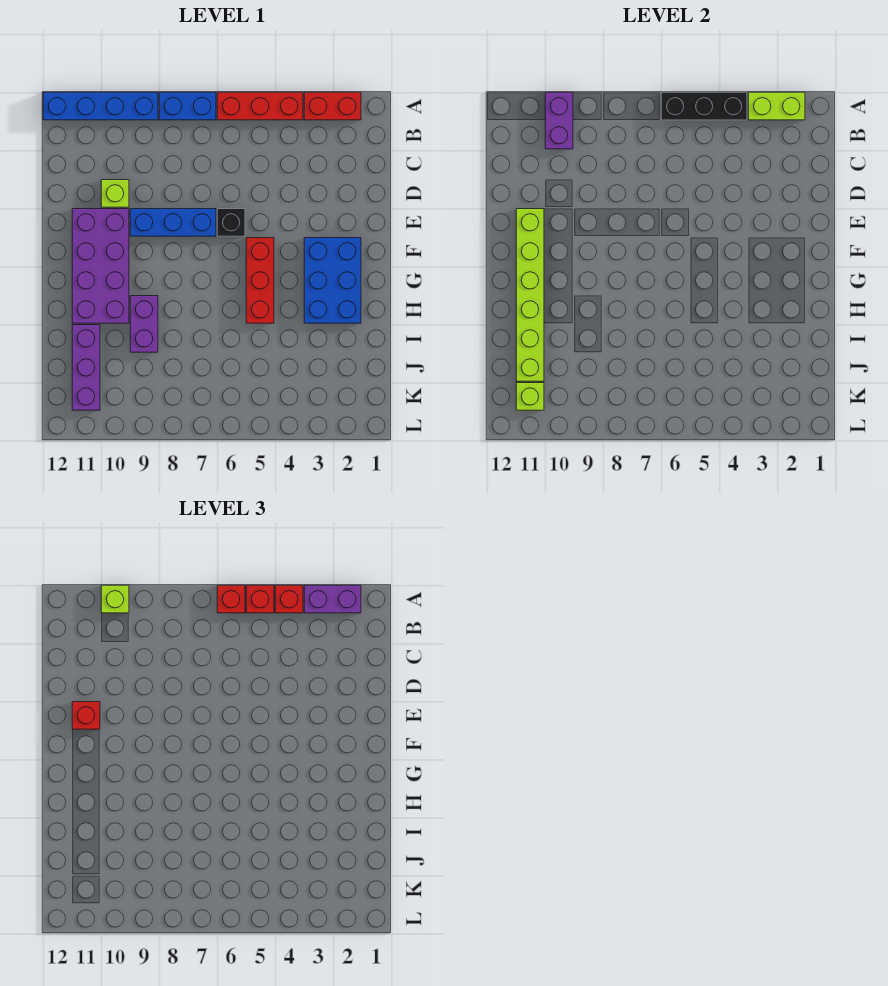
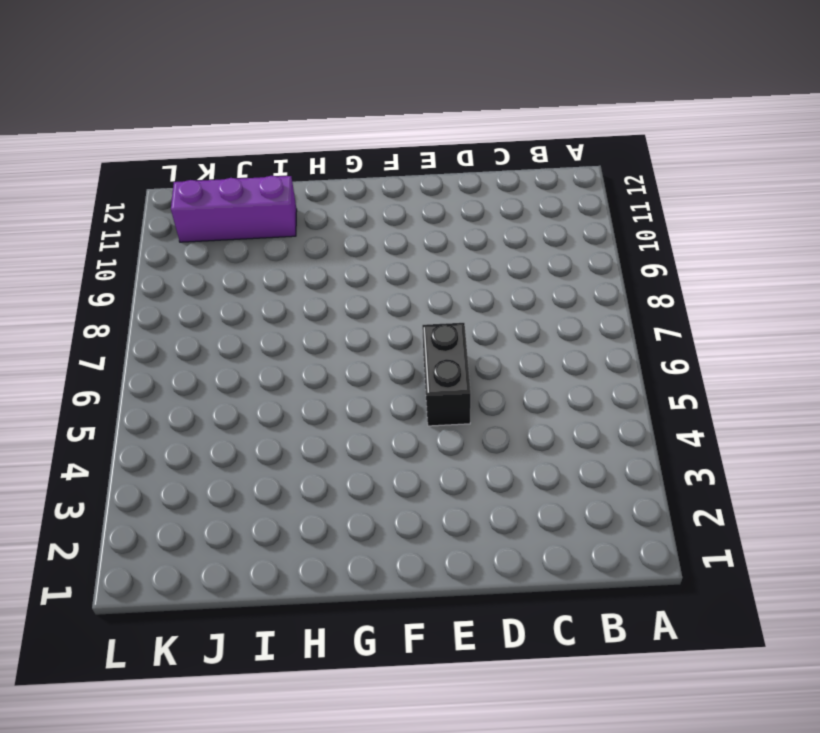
black brick E5:E6 level 1 -> black brick E6 level 1
none -> red brick A2:A3 level 1
none -> red brick A4:A6 level 1
none -> blue brick A7:A8 level 1

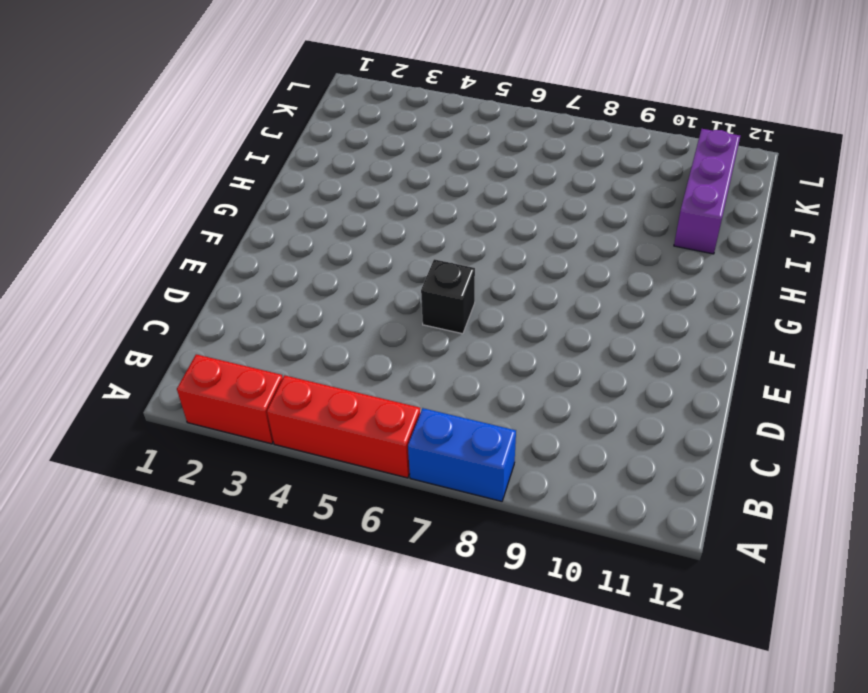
none -> blue brick A9:A12 level 1
none -> lime brick D10 level 1
none -> blue brick E7:E9 level 1

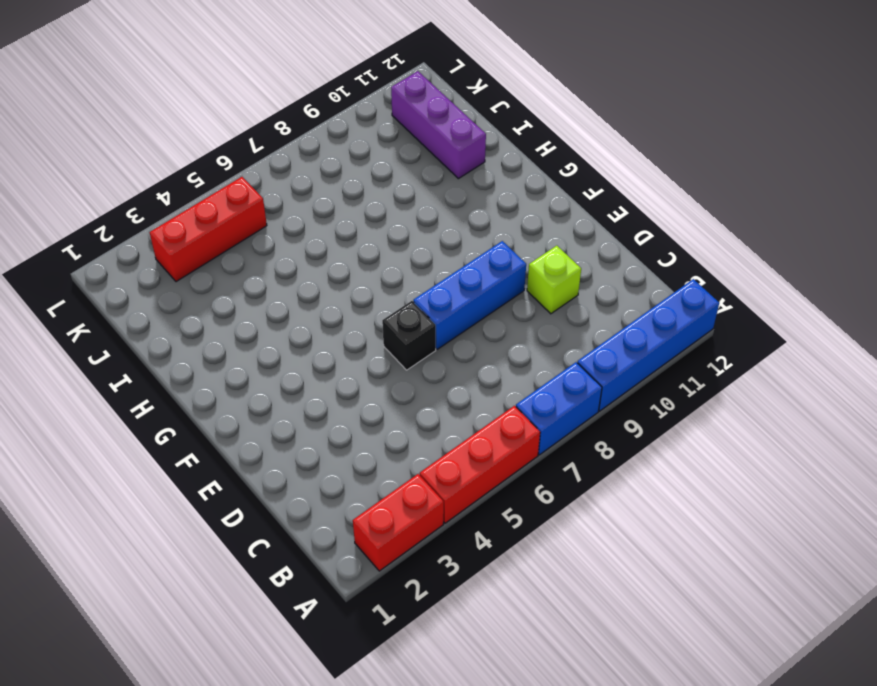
red brick K3:K5 level 1 -> red brick F5:H5 level 1
none -> purple brick E10:H11 level 1
none -> blue brick F2:H3 level 1
none -> purple brick H9:I9 level 1

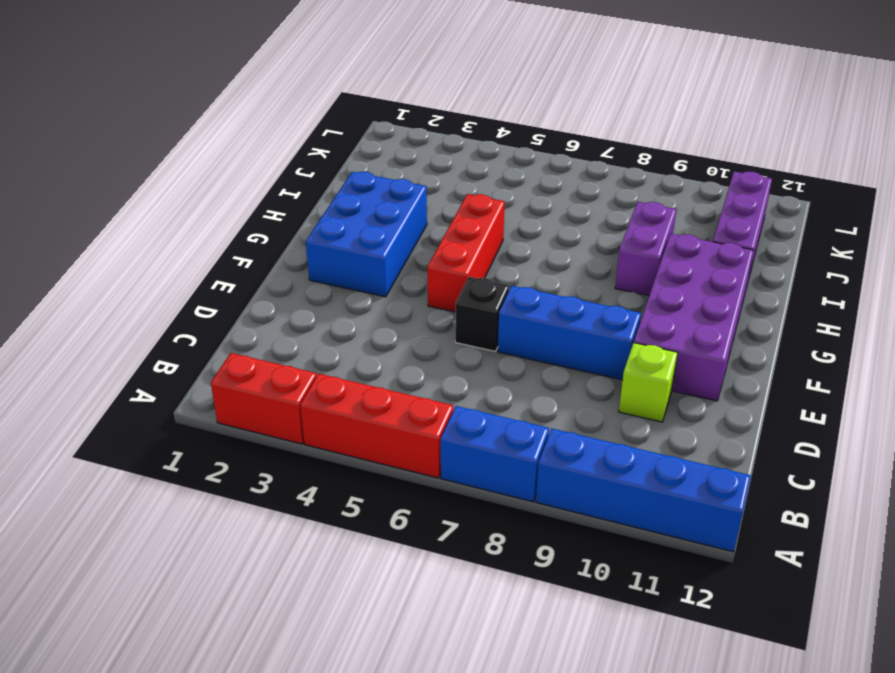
none -> lime brick A2:A3 level 2
none -> black brick A4:A6 level 2
none -> purple brick A10:B10 level 2

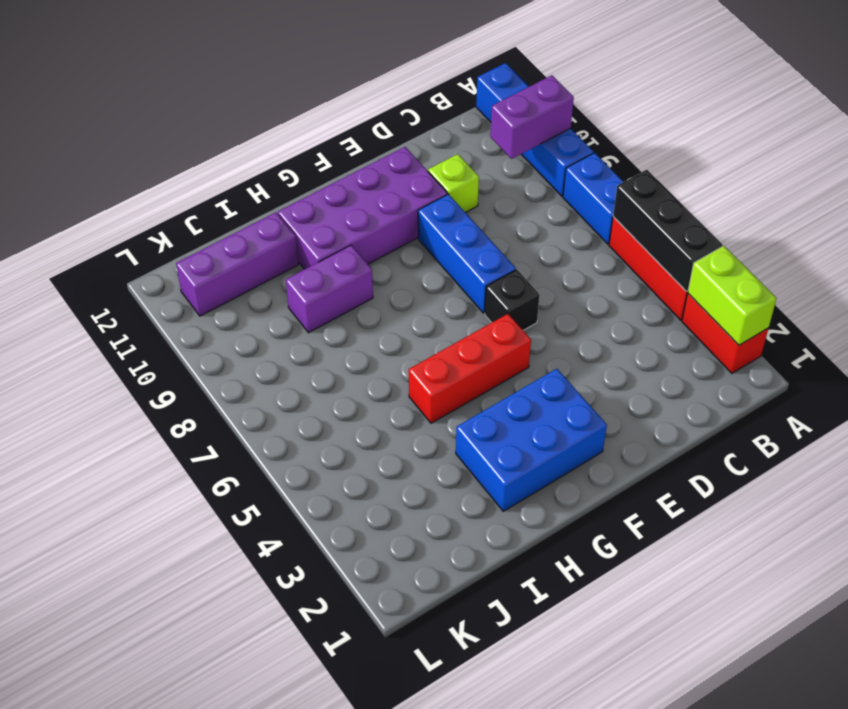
none -> lime brick E11:J11 level 2
none -> lime brick K11 level 2
none -> purple brick A2:A3 level 3

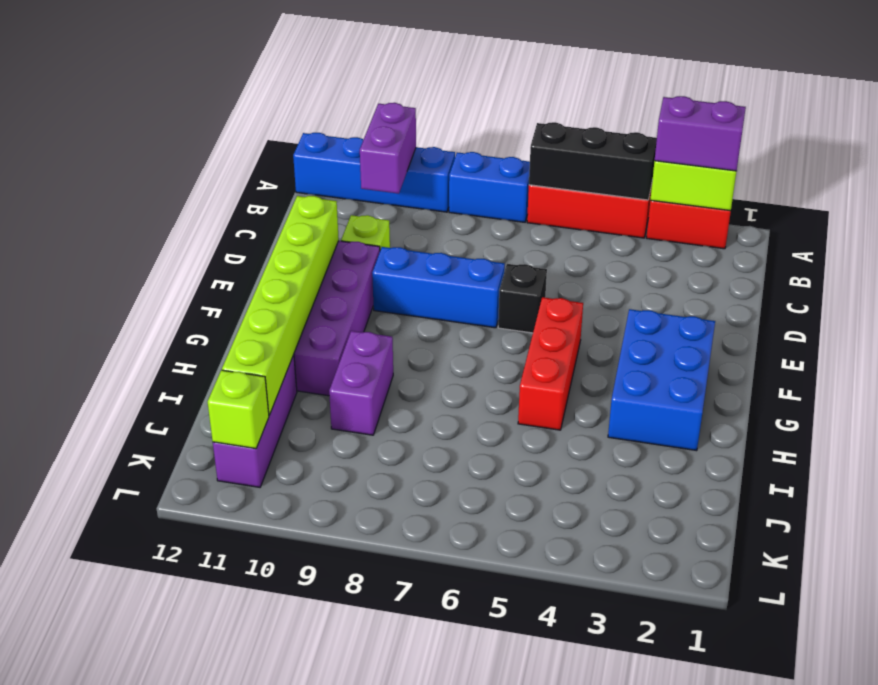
none -> red brick A4 level 3
none -> red brick A5 level 3
none -> red brick A6 level 3

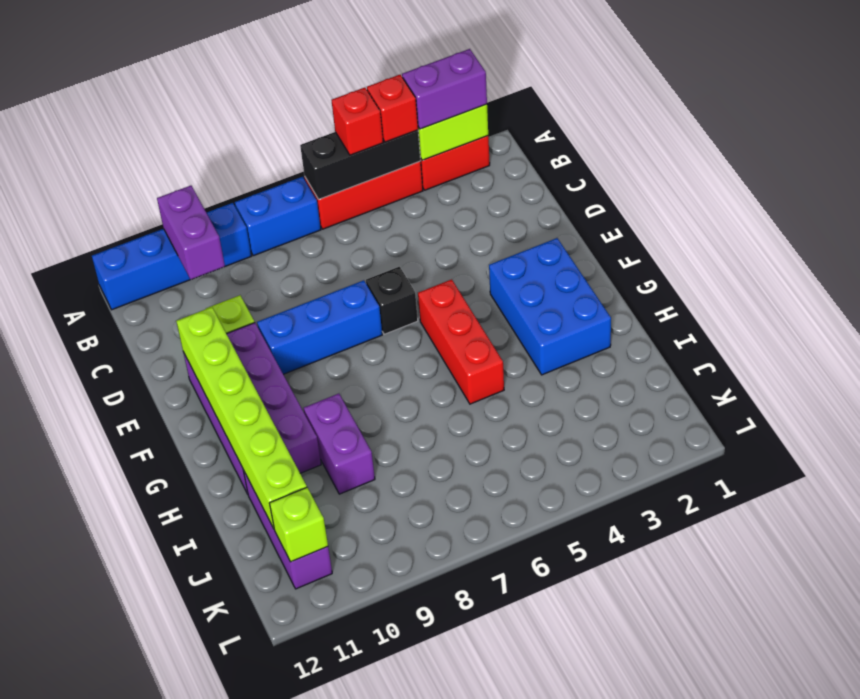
none -> red brick A6 level 3
none -> lime brick A10 level 3
none -> red brick E11 level 3

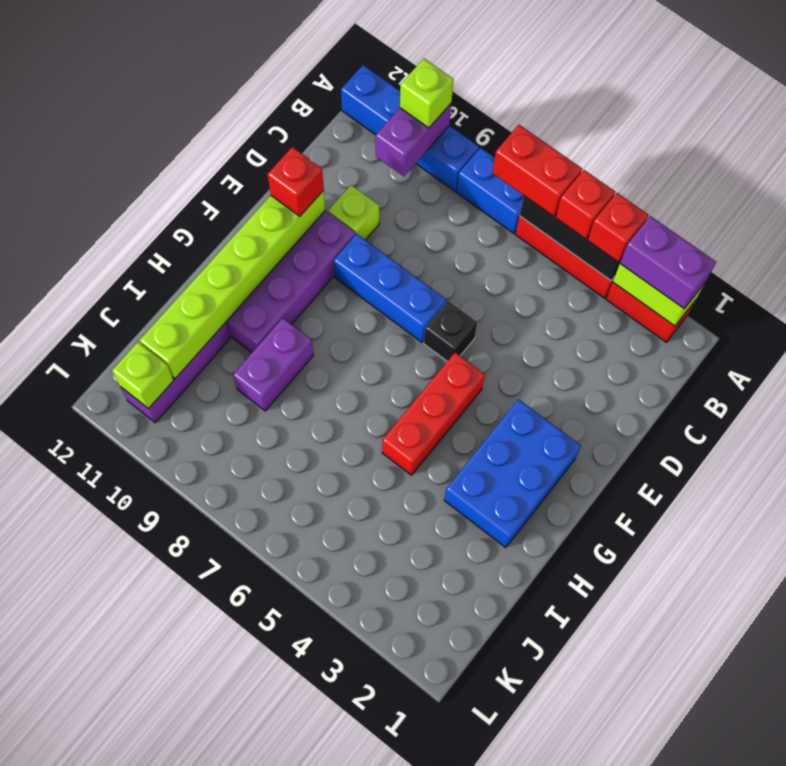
red brick A6:A7 level 3 -> red brick A6 level 3

